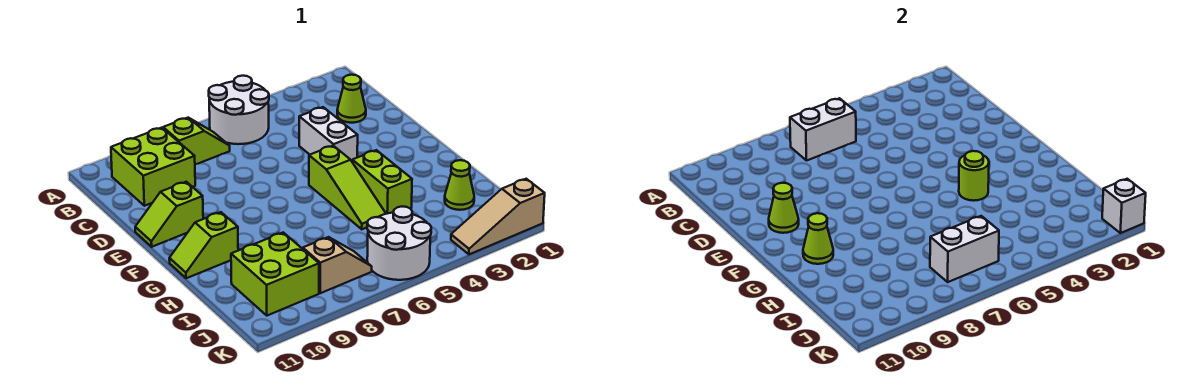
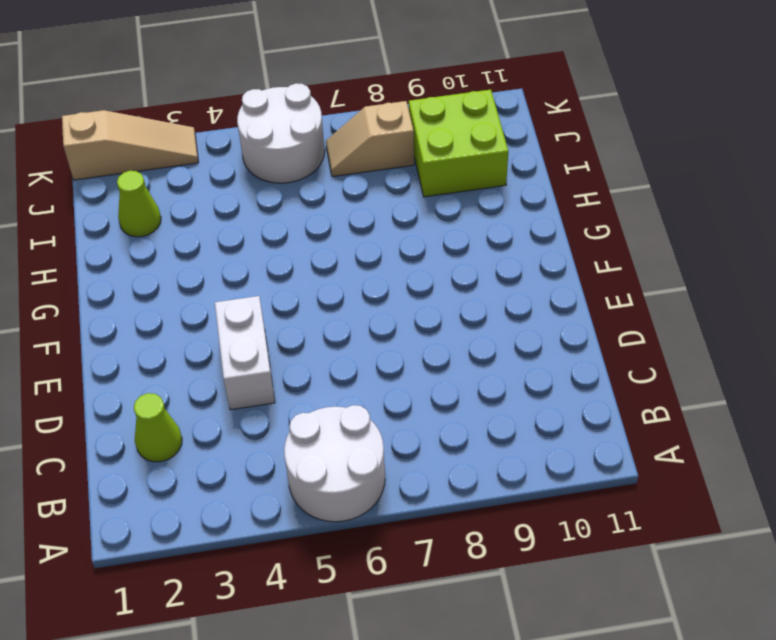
none -> lime slope B7:B8 level 1 top 8
none -> lime brick B9:C10 level 1
none -> lime slope E10:E11 level 1 top 10

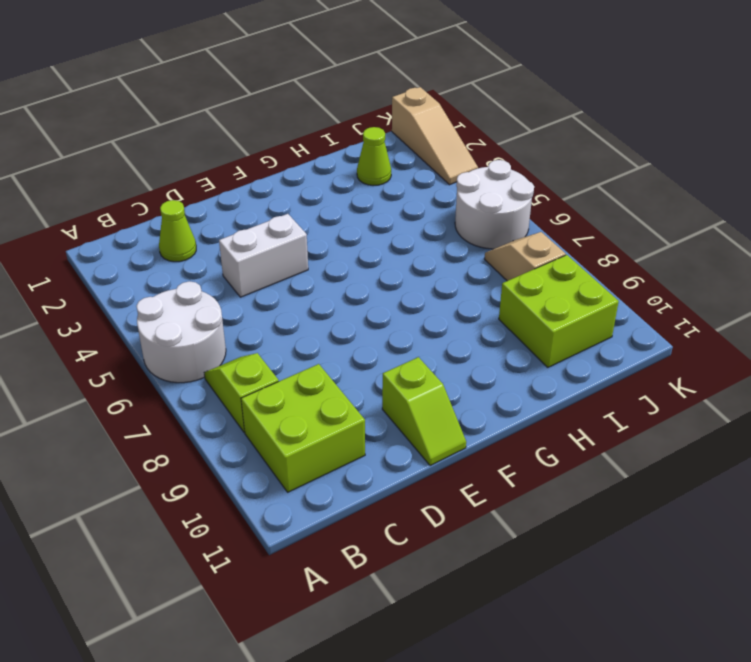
none -> lime slope F5:H5 level 1 top F
none -> lime brick G4:H4 level 1
none -> lime slope G10:G11 level 1 top 10

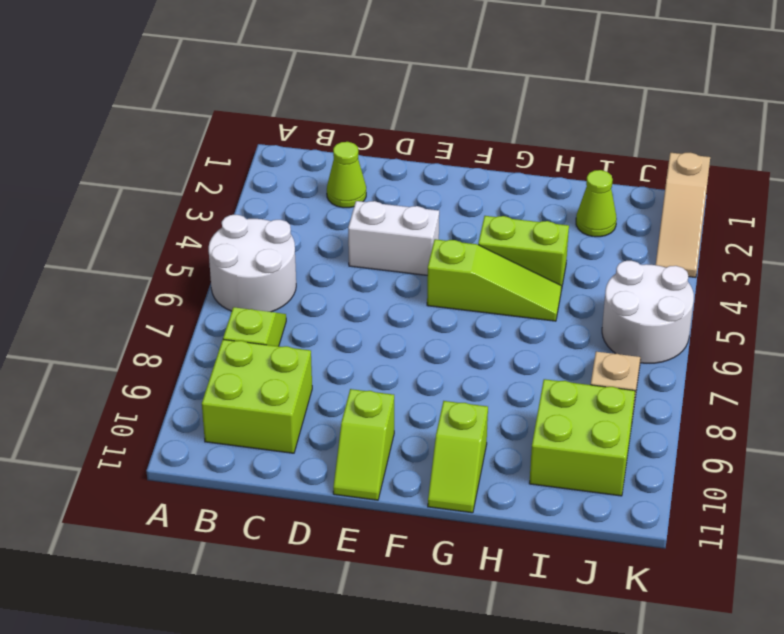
none -> white brick B6:B7 level 2
none -> lime cone E10 level 2
none -> lime round brick G4 level 2

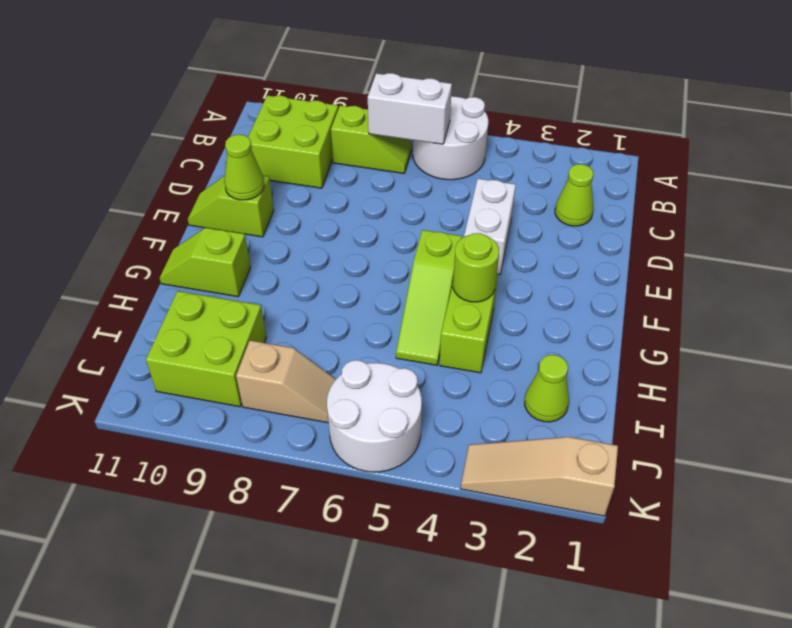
none -> lime cone G10 level 2
none -> white brick J6:J7 level 2
none -> white brick K1 level 2

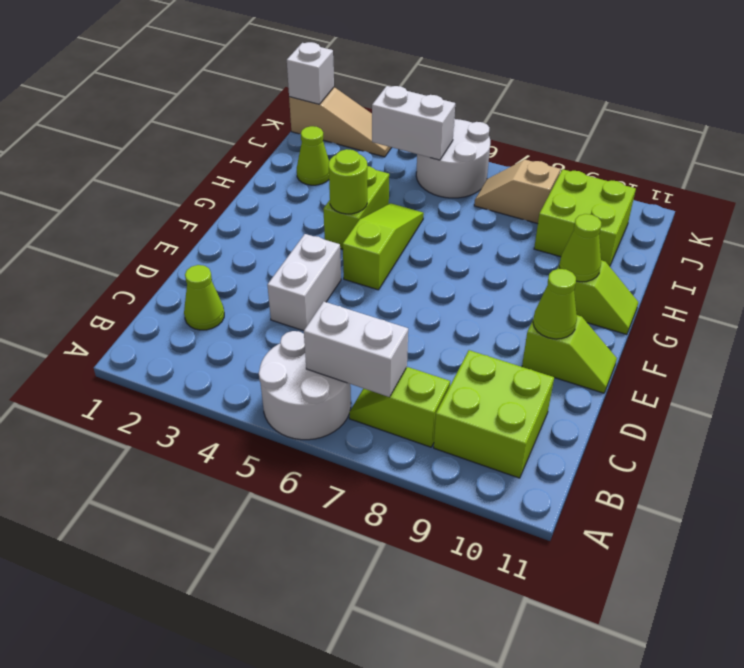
white brick J4:J5 level 2 -> white brick J6:J7 level 2

